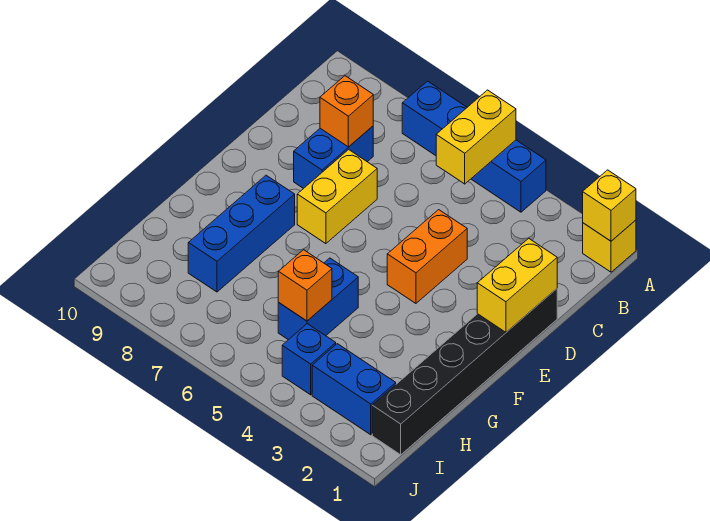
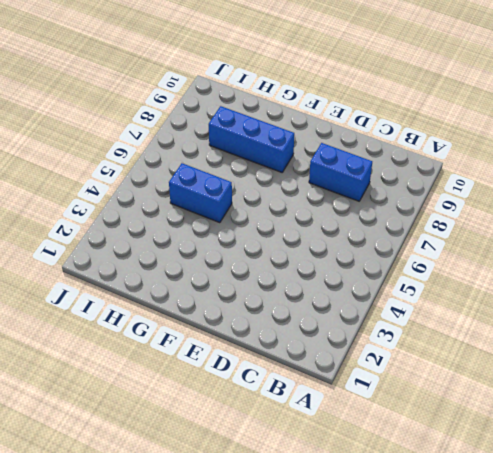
none -> yellow brick A1 level 1
none -> blue brick A4:A7 level 1
none -> black brick D1:I1 level 1

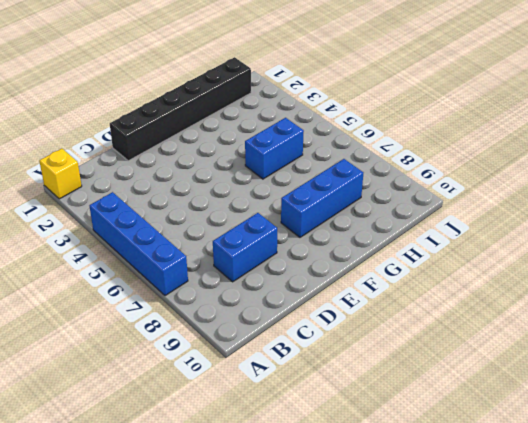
none -> orange brick D4:E4 level 1
none -> yellow brick D7:E7 level 1
none -> blue brick I2:I3 level 1

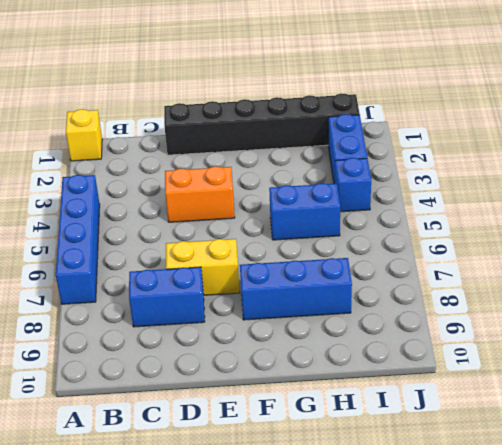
none -> yellow brick A1 level 2
none -> yellow brick A5:B5 level 2
none -> orange brick C8 level 2

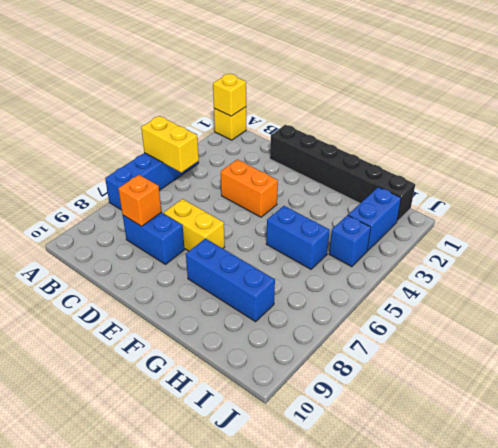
none -> yellow brick D1:E1 level 2
none -> orange brick H5 level 2

